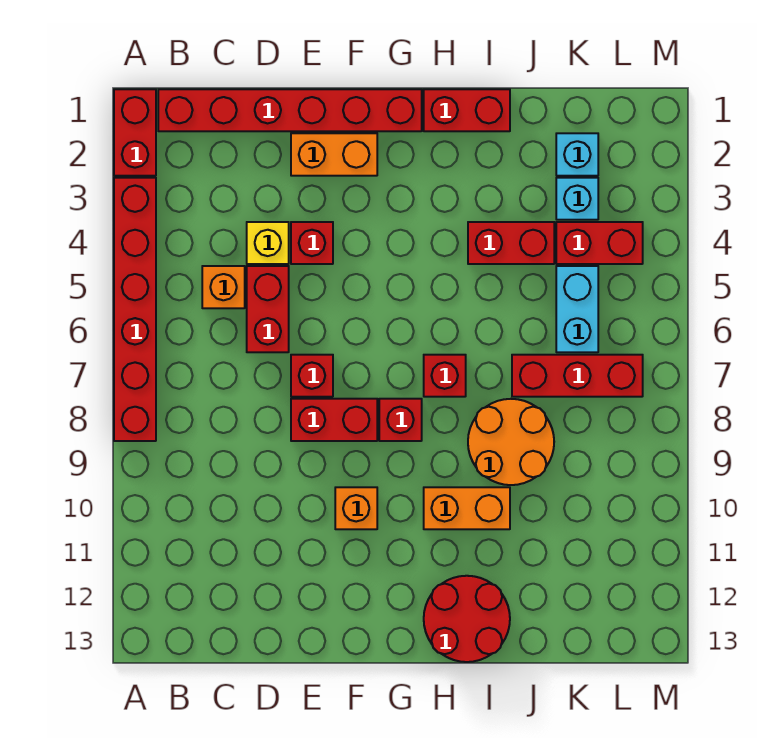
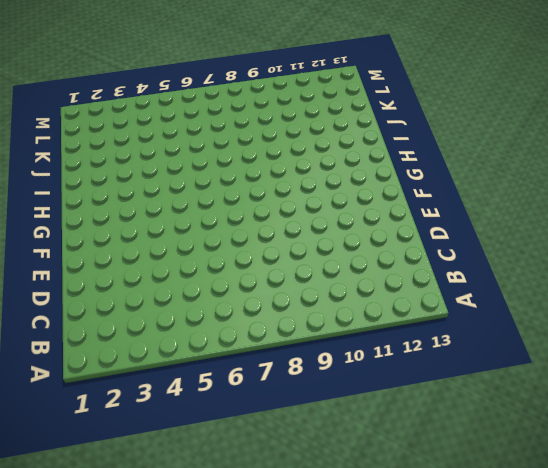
none -> red brick A1:A2 level 1
none -> red brick A3:A8 level 1
none -> red brick B1:G1 level 1

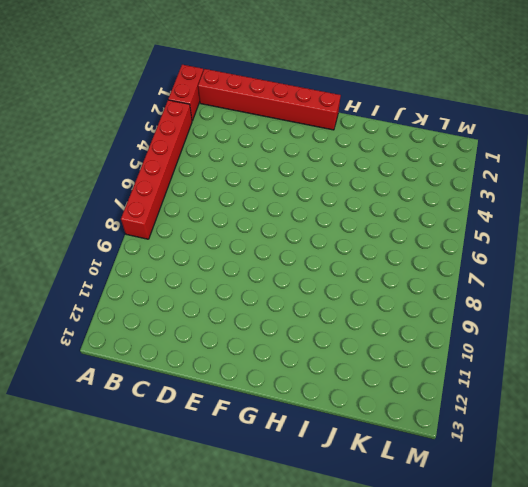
none -> orange brick C5 level 1
none -> yellow brick D4 level 1
none -> red brick D5:D6 level 1

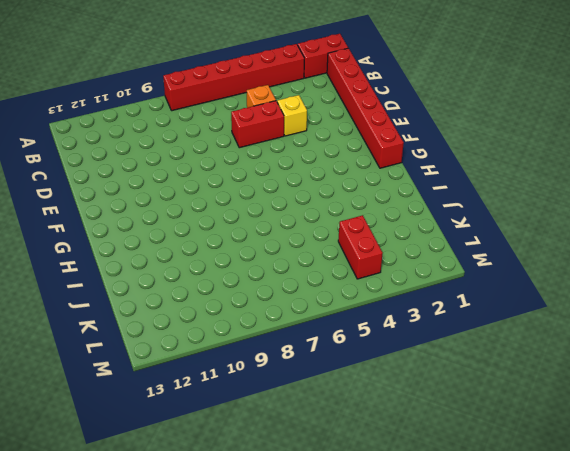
none -> orange brick E2:F2 level 1
none -> red brick E4 level 1
none -> red brick E7 level 1

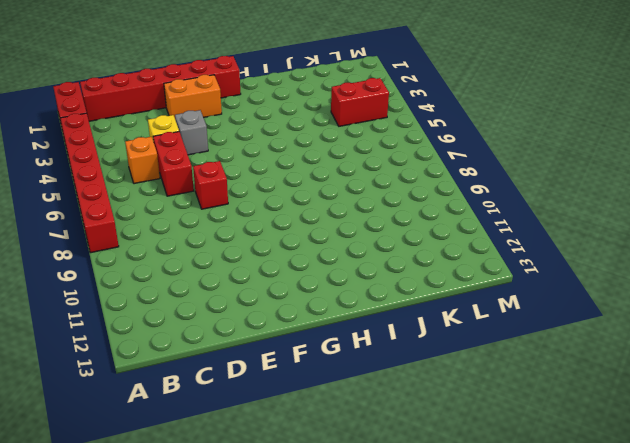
grey brick E4 level 1 -> red brick E4 level 1
none -> red brick E8:F8 level 1
none -> orange brick F10 level 1
none -> red brick G8 level 1

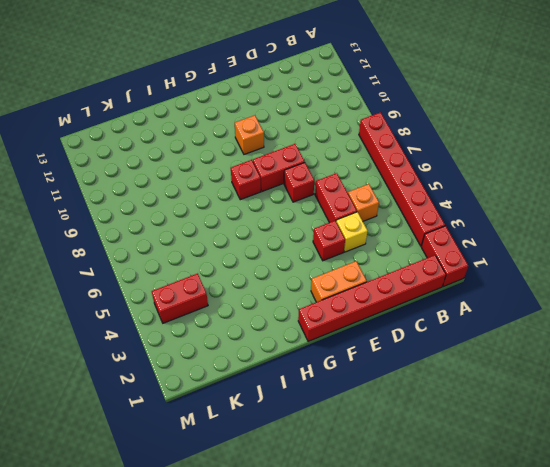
none -> red brick H1:I1 level 1
none -> red brick H7 level 1
none -> orange brick H10:I10 level 1

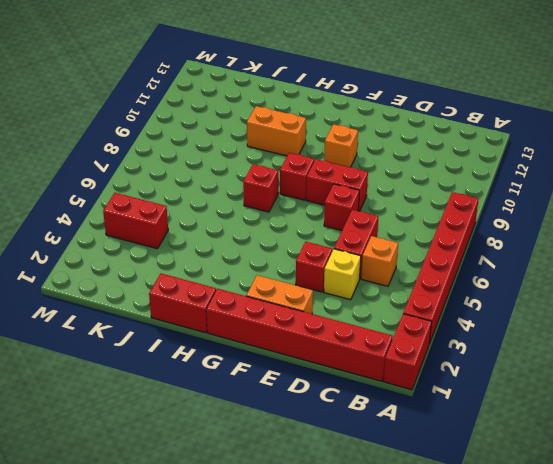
none -> red round brick H12:I13 level 1
none -> red brick I4:J4 level 1
none -> orange round brick I8:J9 level 1

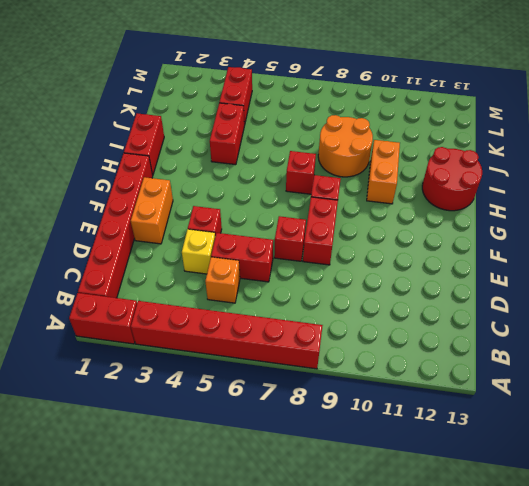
none -> orange brick F10 level 1
none -> red brick J7:L7 level 1
none -> cyan brick K2 level 1

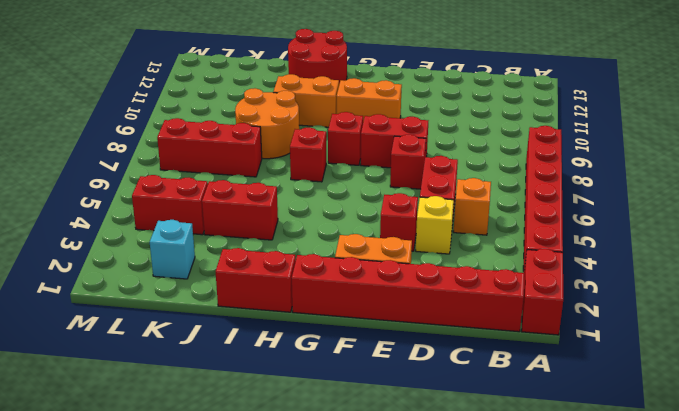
orange brick F10:G10 level 1 -> orange brick F10 level 1
none -> cyan brick K3 level 1
none -> cyan brick K5:K6 level 1

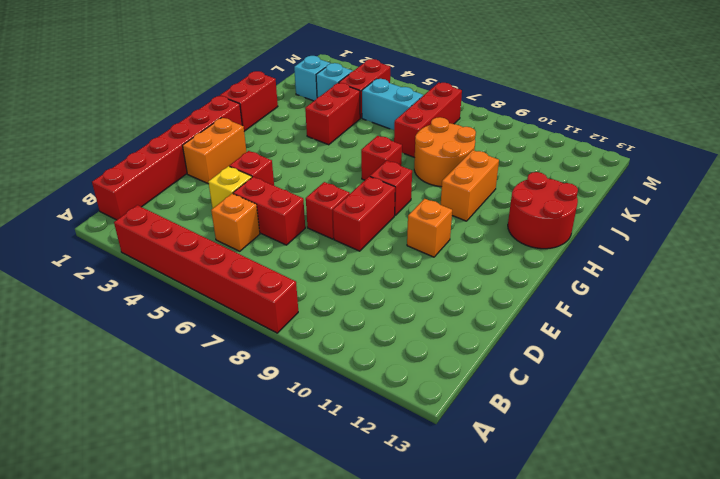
none -> red brick A1:A2 level 1

